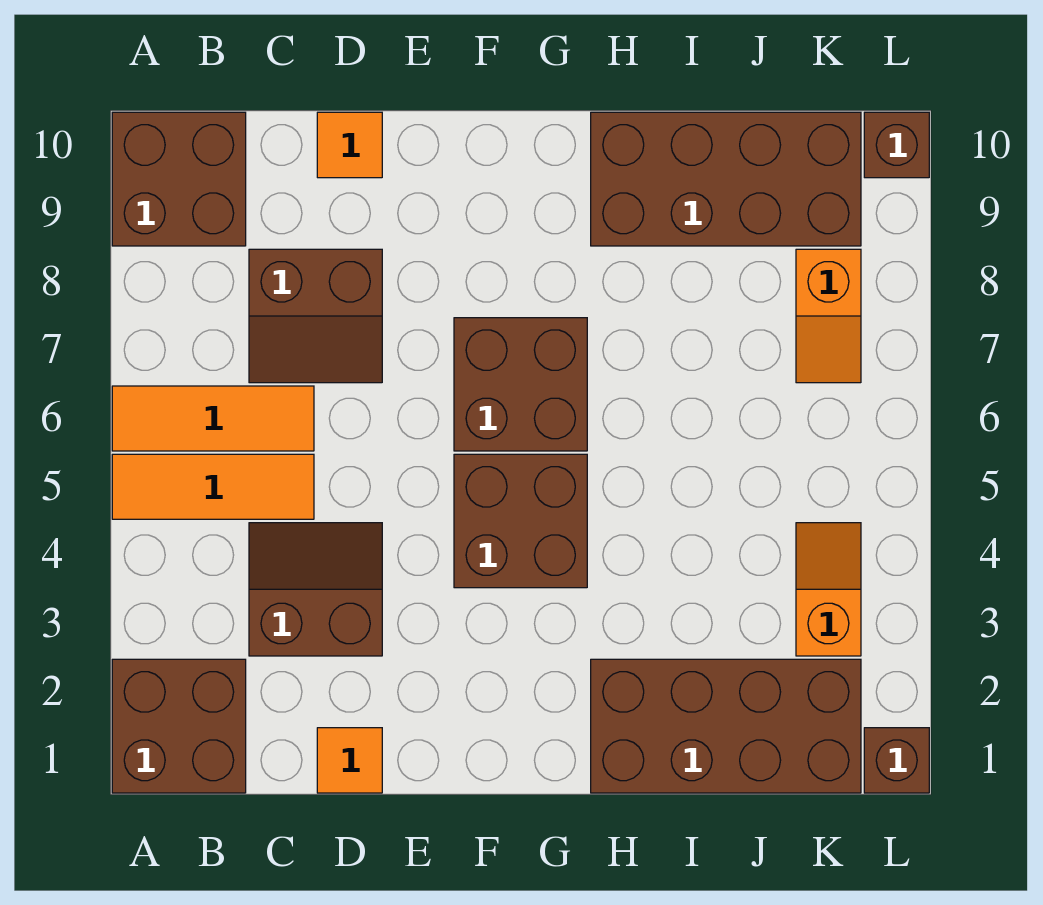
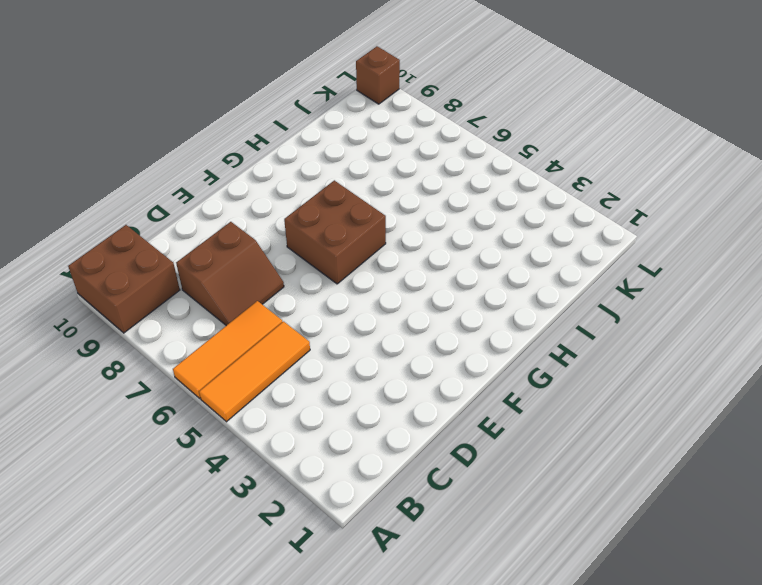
none -> brown brick A1:B2 level 1
none -> brown slope C3:D4 level 1 top 3
none -> orange tile D1 level 1

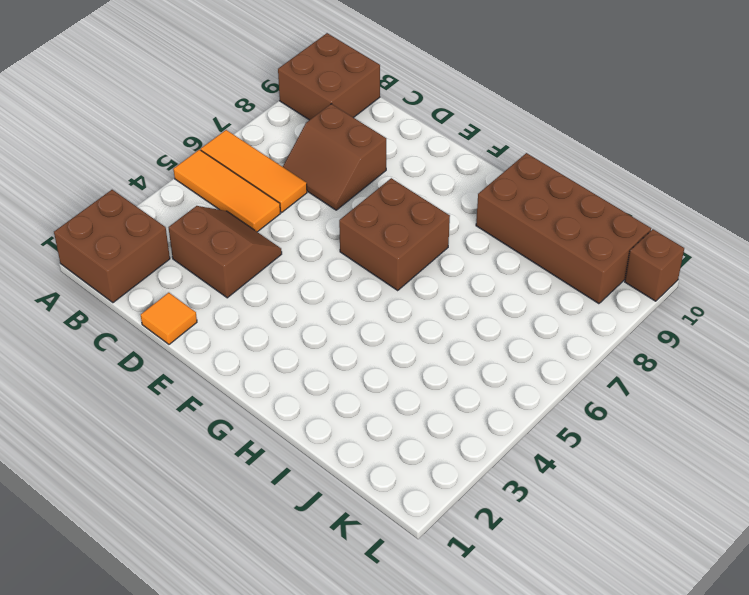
none -> orange tile D10 level 1
none -> brown brick F4:G5 level 1
none -> brown brick H1:K2 level 1

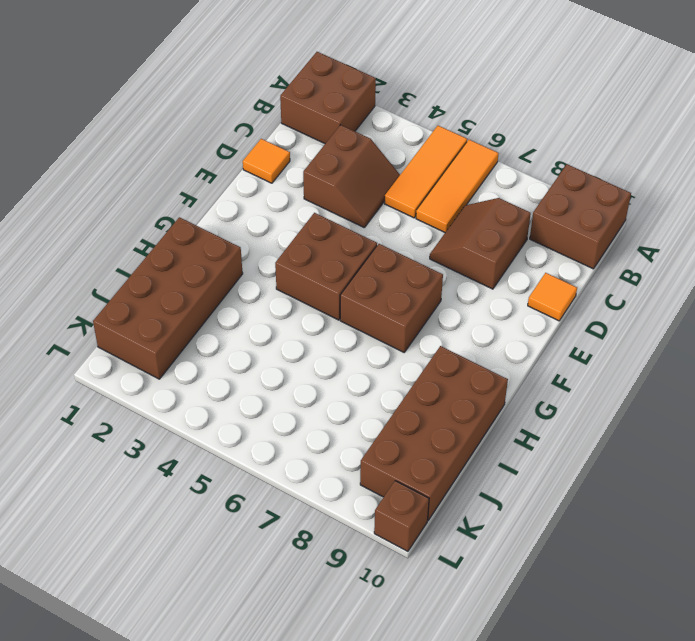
none -> orange slope K3:K4 level 1 top 3
none -> orange slope K7:K8 level 1 top 8
none -> brown brick L1 level 1

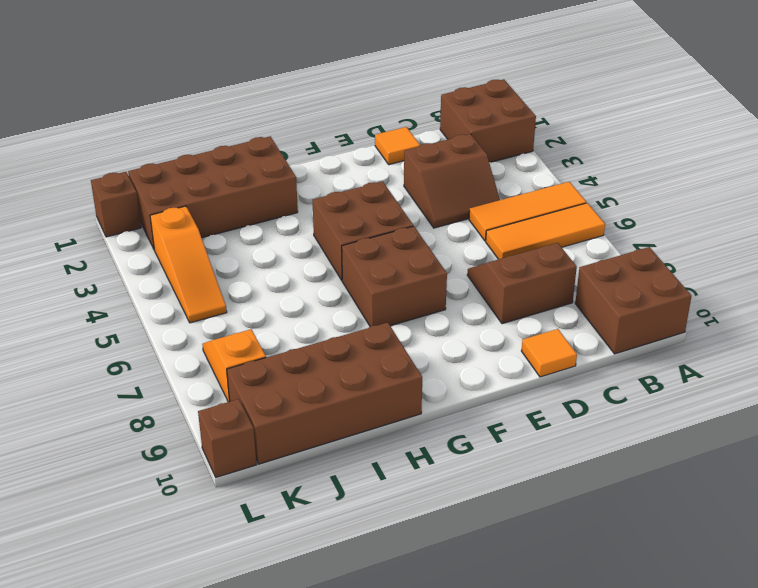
orange slope K3:K5 level 1 top 3 -> orange slope K3:K4 level 1 top 3

